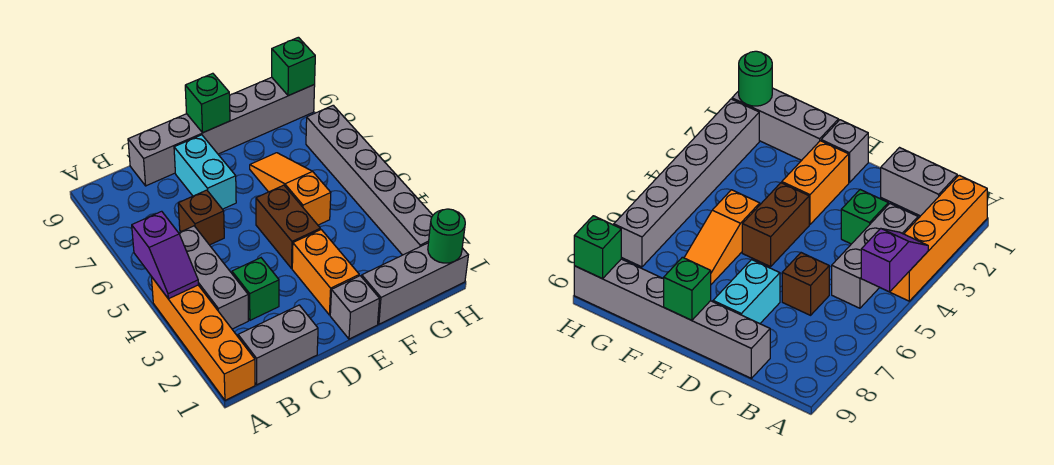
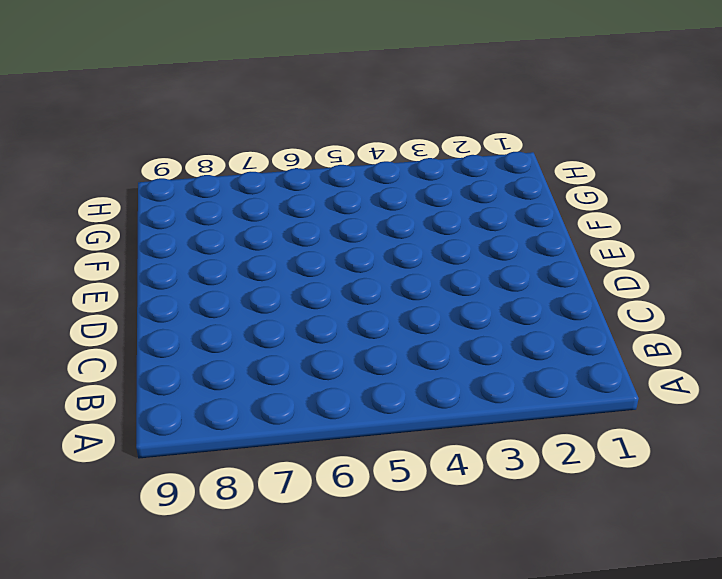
none -> orange brick A1:A4 level 1
none -> grey brick B1:C1 level 1
none -> grey brick B3:B5 level 1

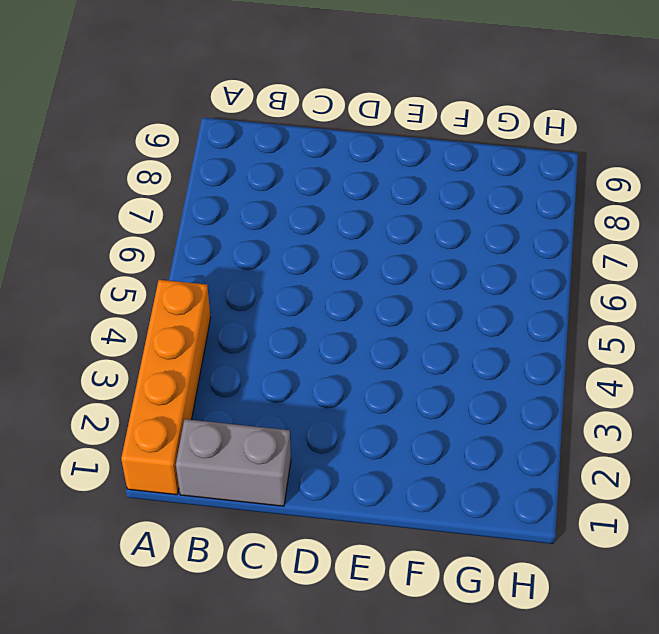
none -> grey brick B3:B5 level 1
none -> green brick C3 level 1
none -> brown brick C6 level 1

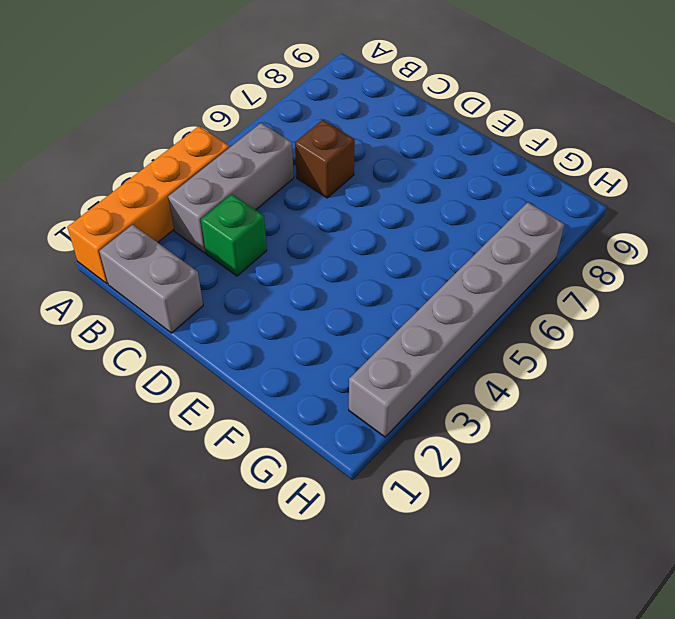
none -> grey brick C9:H9 level 1
none -> cyan brick D7:D8 level 1
none -> grey brick E1 level 1

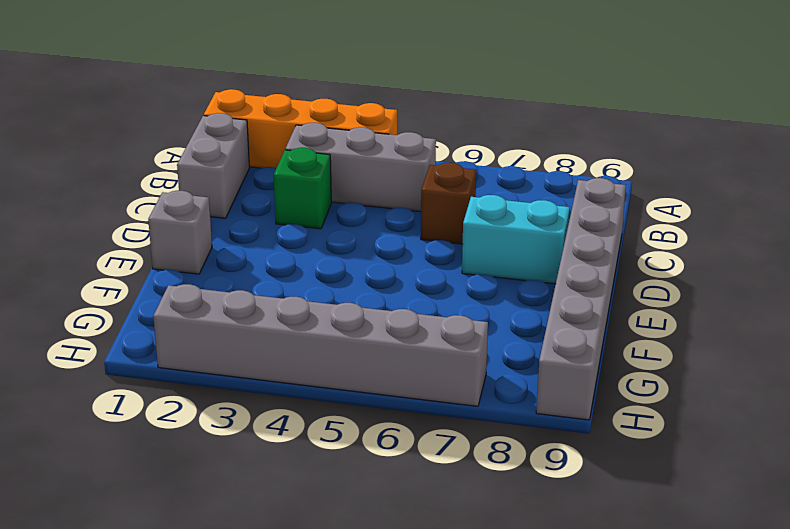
none -> orange brick E2:E3 level 1
none -> brown brick E4:E5 level 1
none -> grey brick F1:H1 level 1

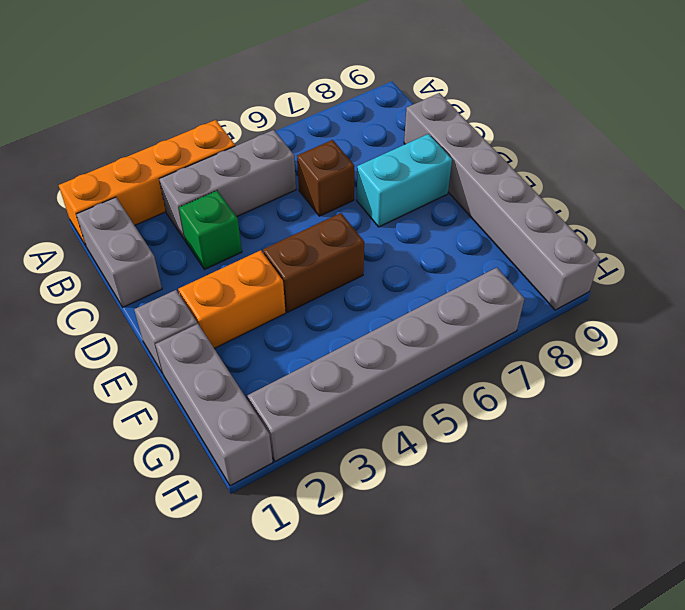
none -> orange slope F5:F7 level 1 top 5
none -> purple slope A4:A5 level 2 top 5
none -> green brick E9 level 2

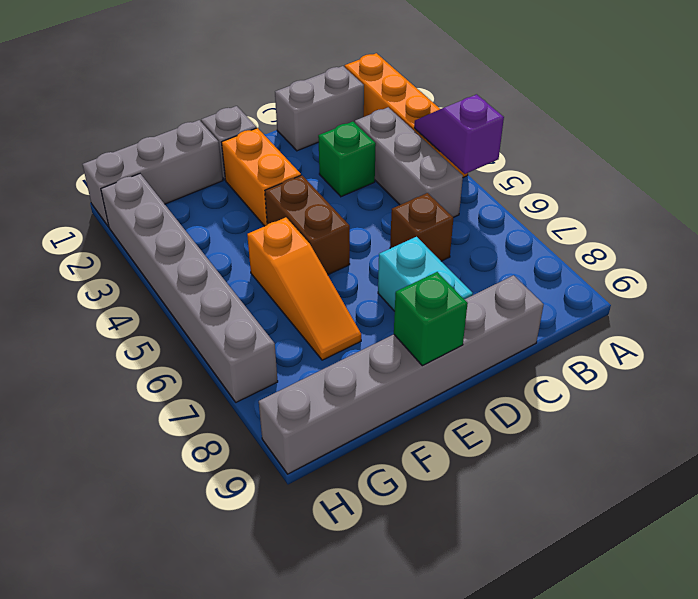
none -> green round brick H1 level 2
none -> green brick H9 level 2

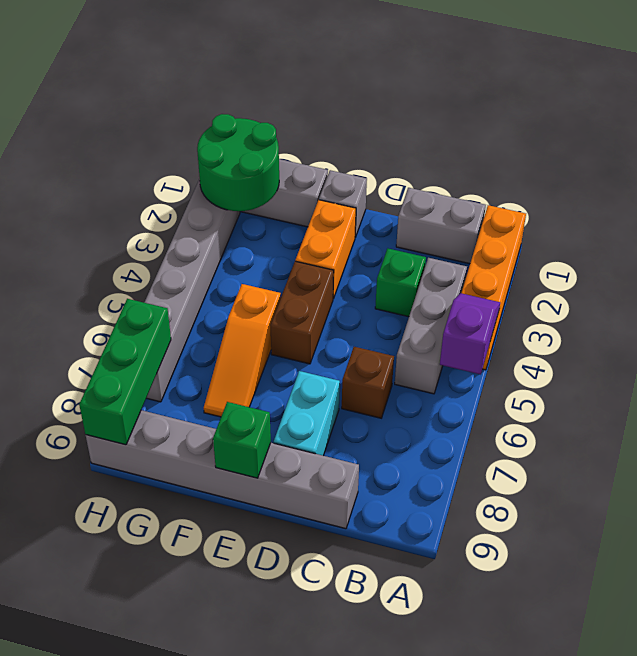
green round brick G1:H2 level 2 -> green round brick H1 level 2
green brick H7:H9 level 2 -> green brick H9 level 2

